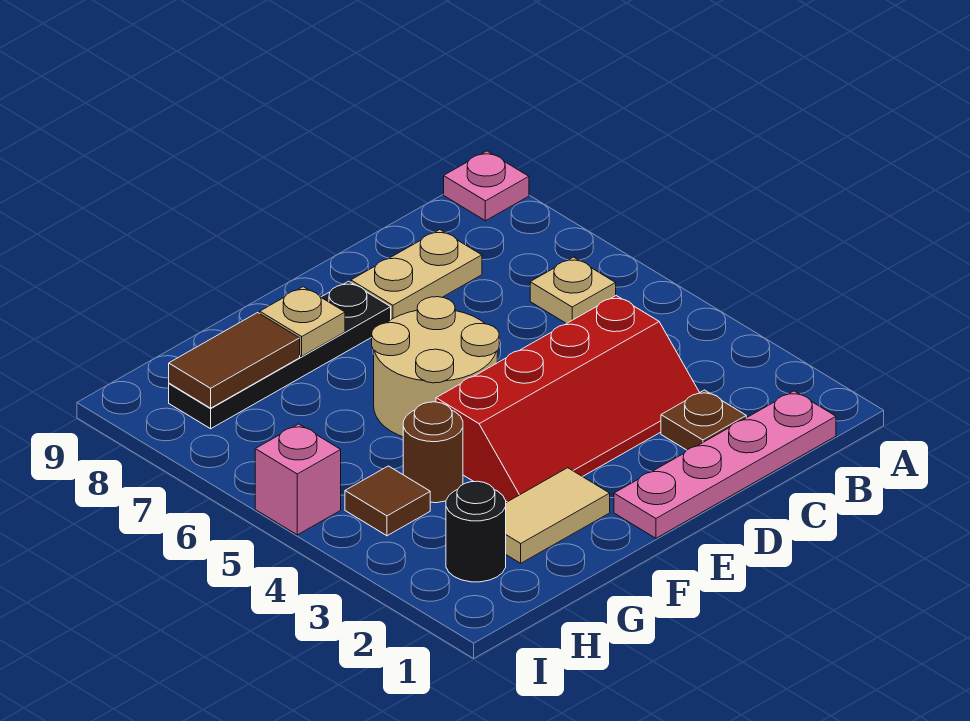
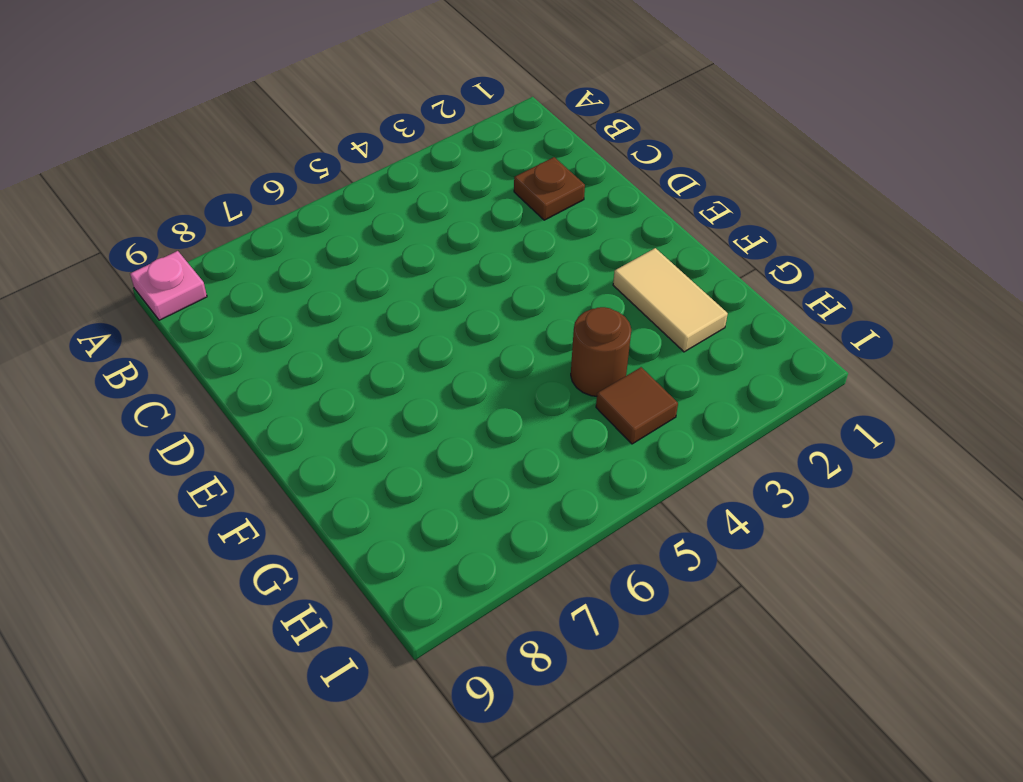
none -> pink plate B1:E1 level 1
none -> tan plate B6 level 1
none -> red slope C3:F4 level 1 top 4

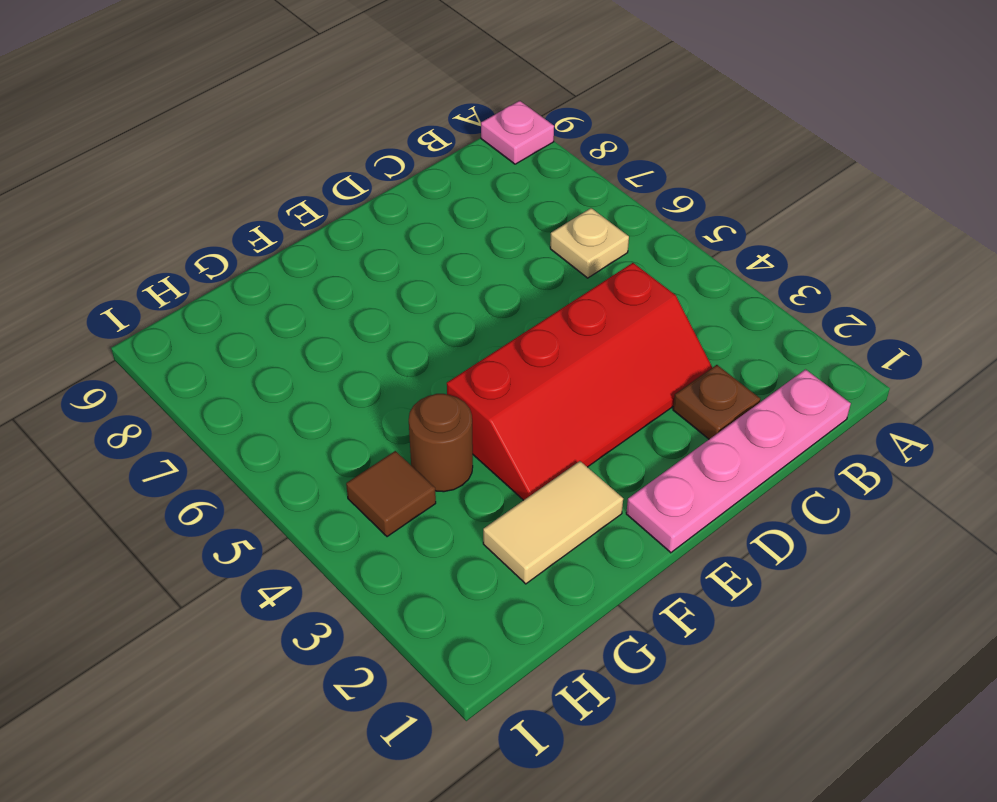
none -> tan plate C8:D8 level 1
none -> tan round brick E5:F6 level 1
none -> black plate E8:H8 level 1

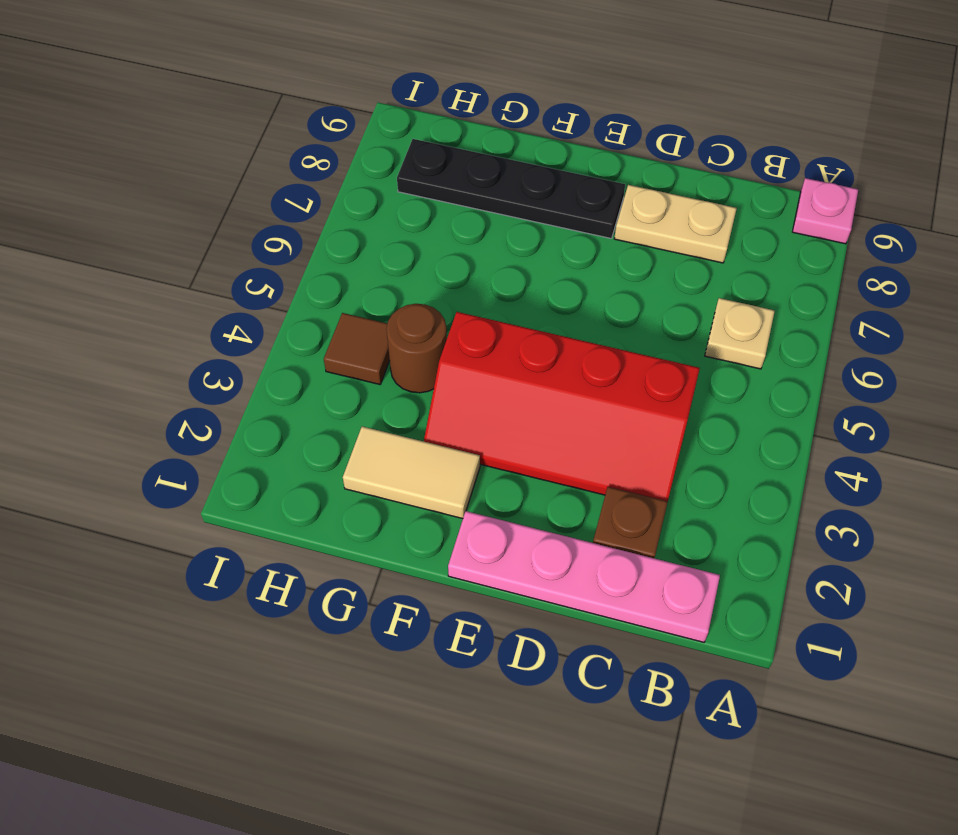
none -> tan round brick E5:F6 level 1
none -> black round brick H2 level 1
none -> pink brick I5 level 1

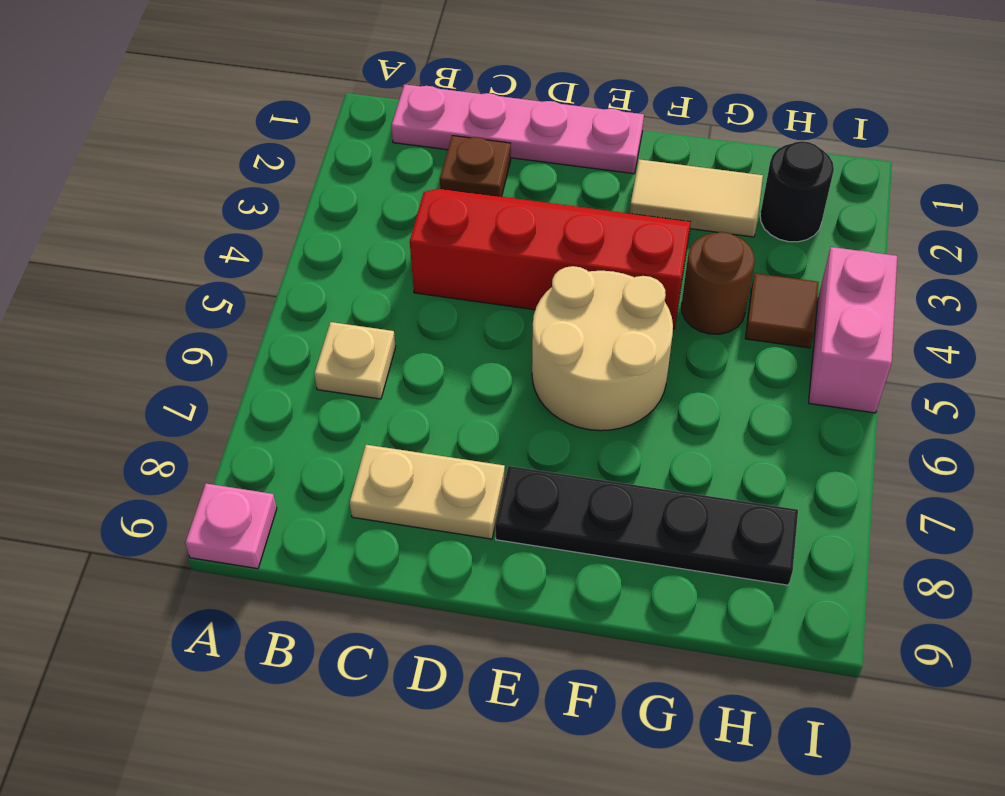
pink brick I4:I5 level 1 -> pink brick I5 level 1
none -> tan plate F8 level 2
none -> brown tile G8:H8 level 2

